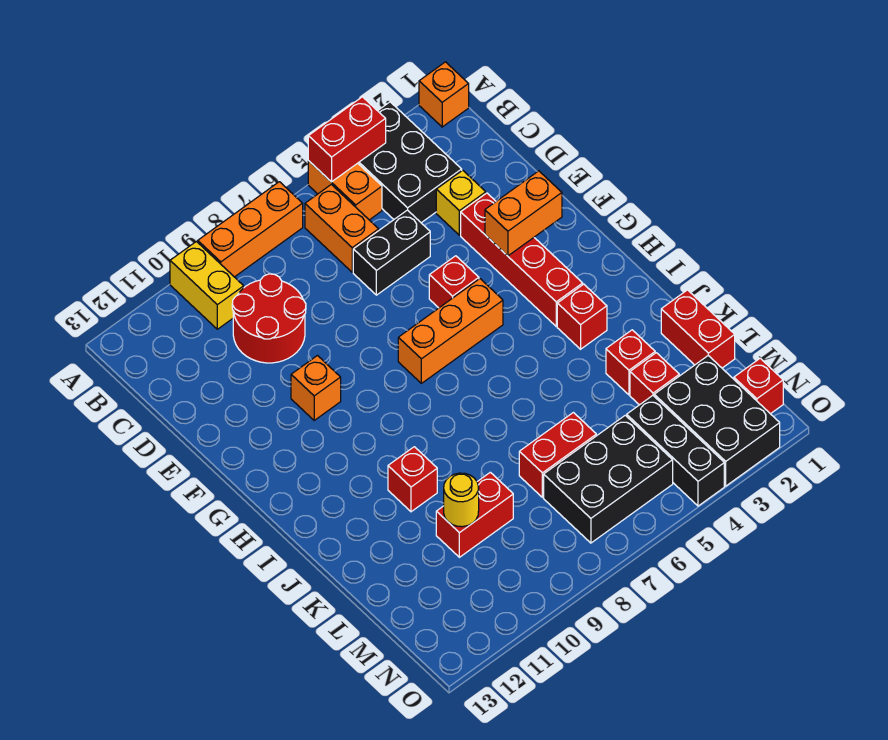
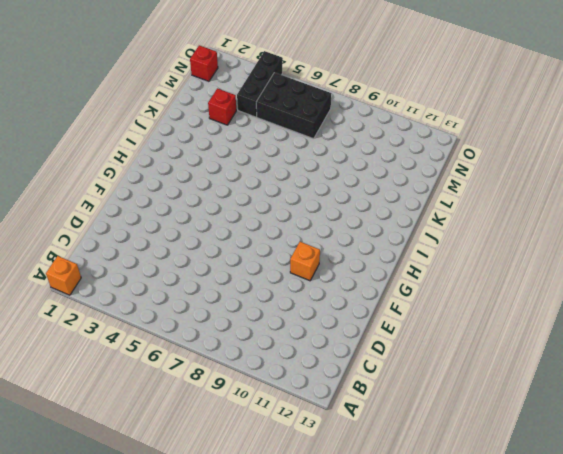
none -> black brick A3:C4 level 1
none -> orange brick A5:B5 level 1
none -> orange brick A7:A9 level 1

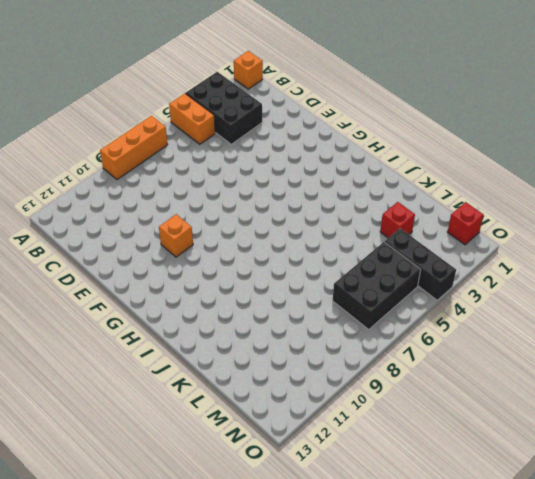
none -> yellow brick A10:B10 level 1
none -> orange brick B6:C6 level 1
none -> red round brick C9:D10 level 1

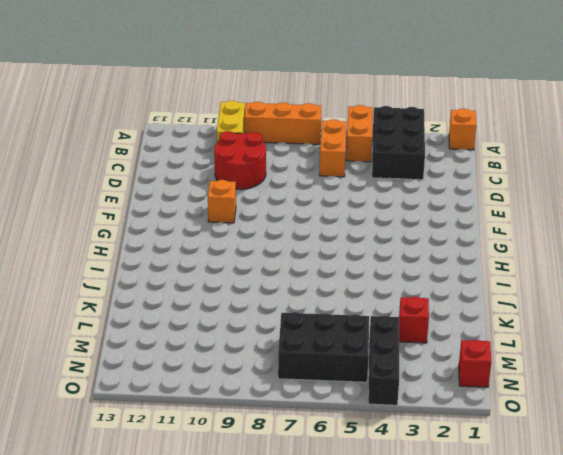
none -> yellow brick D3 level 1
none -> black brick D5:D6 level 1
none -> red brick E3:H3 level 1

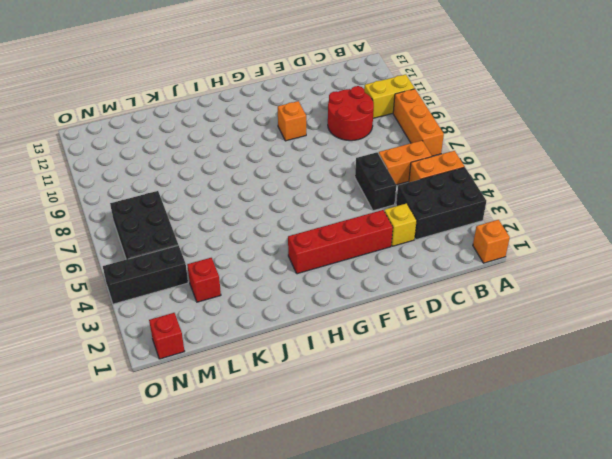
none -> red brick F5 level 1
none -> orange brick G5:G7 level 1
none -> red brick I3 level 1

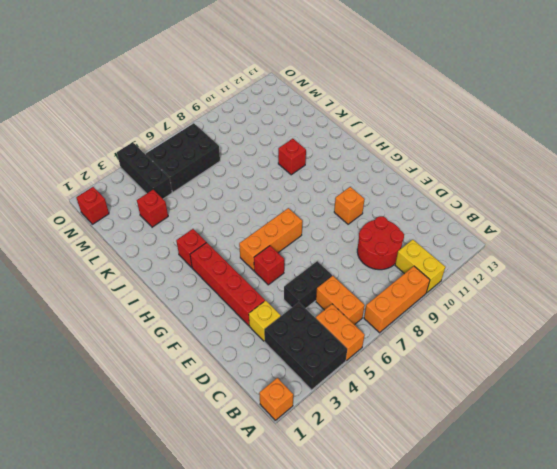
none -> red brick K1:L1 level 1
none -> red brick K3 level 1
none -> red brick L6:L7 level 1

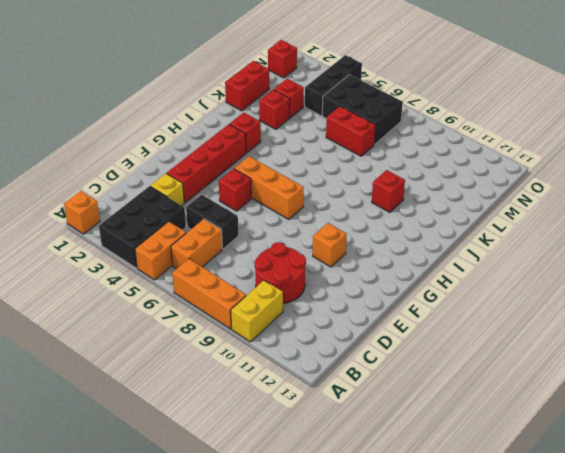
none -> red brick L9:L10 level 1
none -> black brick M2:O3 level 1
none -> red brick A4:A5 level 2

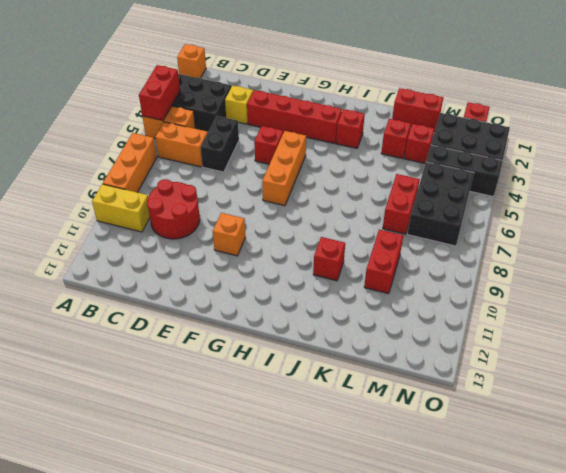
none -> orange brick F2:F3 level 2
none -> yellow round brick L10 level 2

